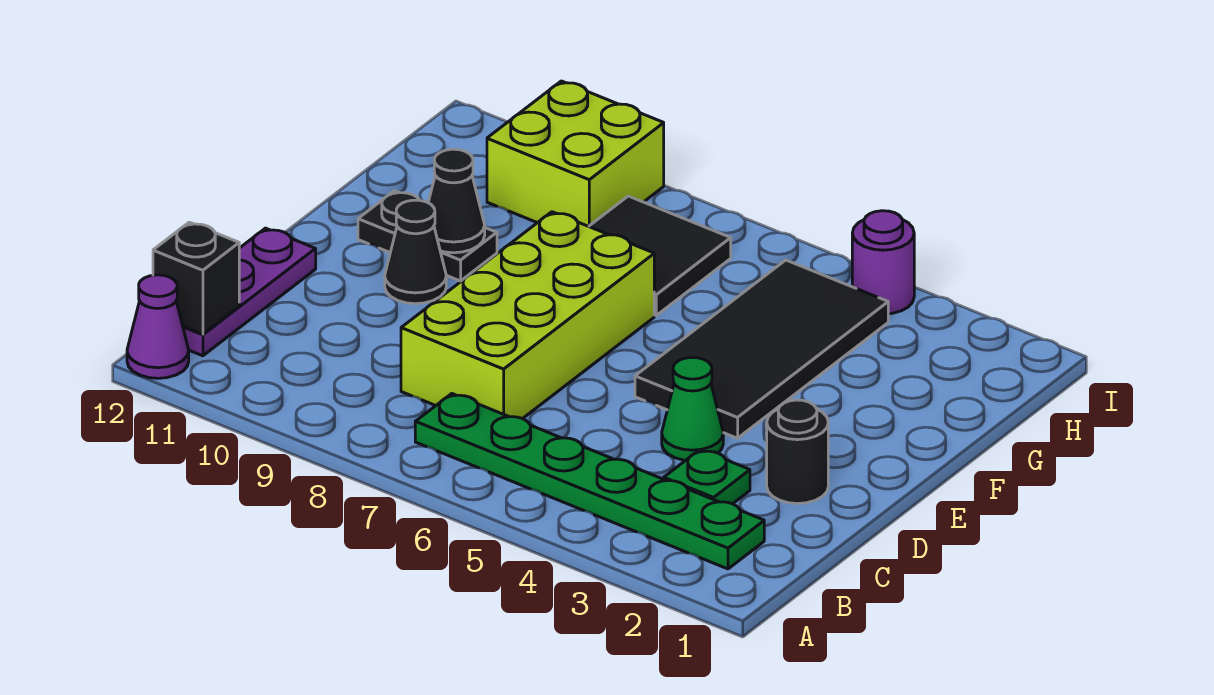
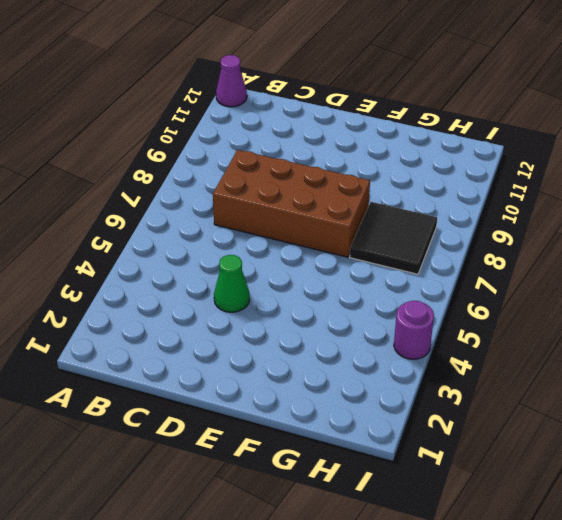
brown brick C7:F8 level 1 -> lime brick C7:F8 level 1
none -> green plate B2:B7 level 1
none -> purple plate B12:D12 level 1
none -> green plate C3 level 1

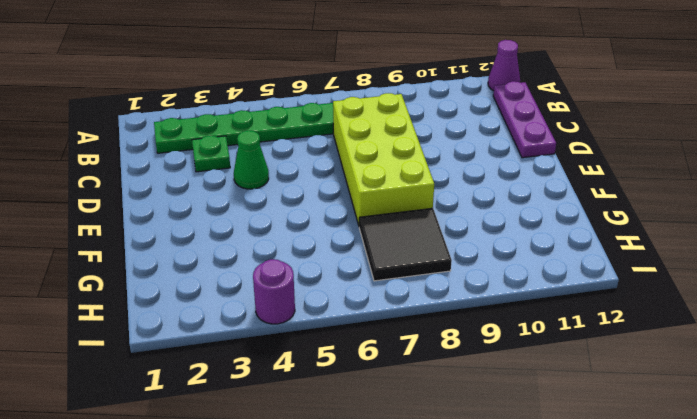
none -> black round brick D2 level 1
none -> black tile E4:H5 level 1
none -> black cone E10 level 1

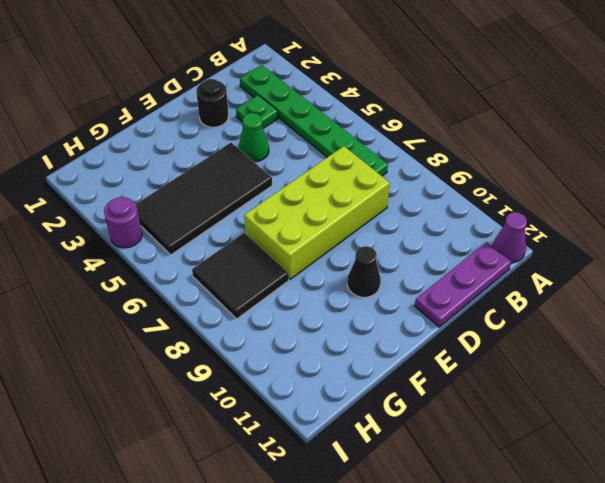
none -> black plate F10:F11 level 1
none -> lime brick H9:I10 level 1
none -> black brick B12 level 2

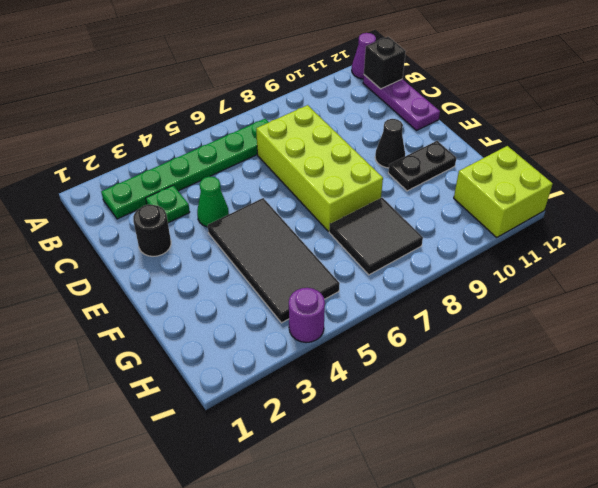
lime brick H11:I12 level 1 -> lime brick H9:I10 level 1
none -> black cone F10 level 2

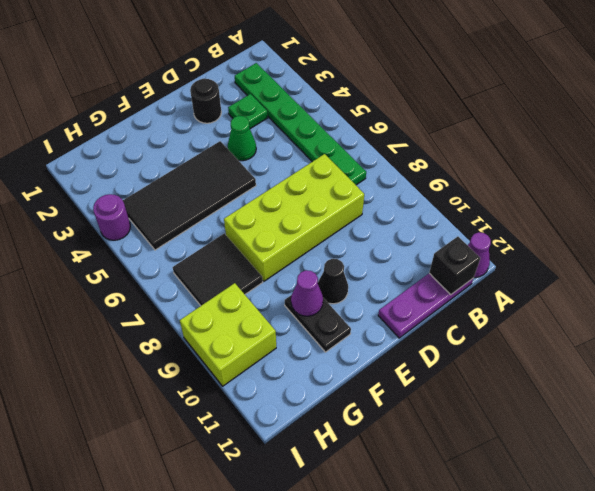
purple cone F10 level 2 -> black cone F10 level 2

